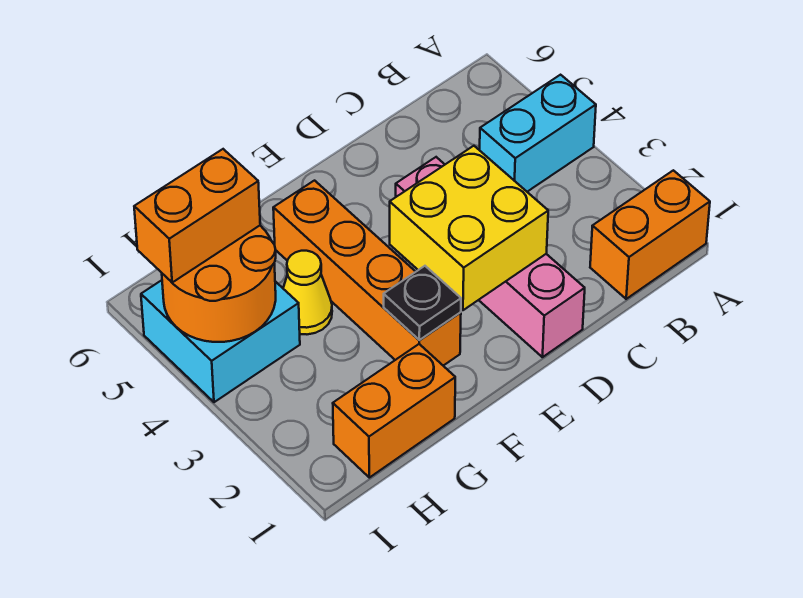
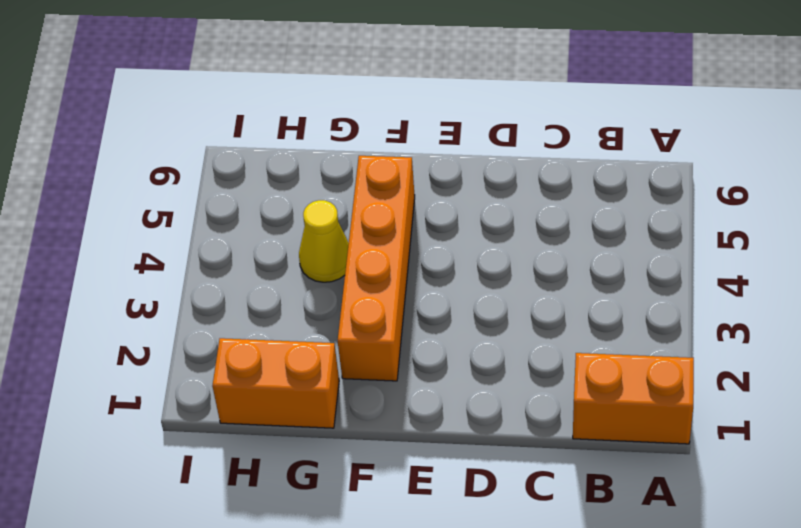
none -> cyan brick A4:B4 level 1
none -> pink brick D1:D4 level 1

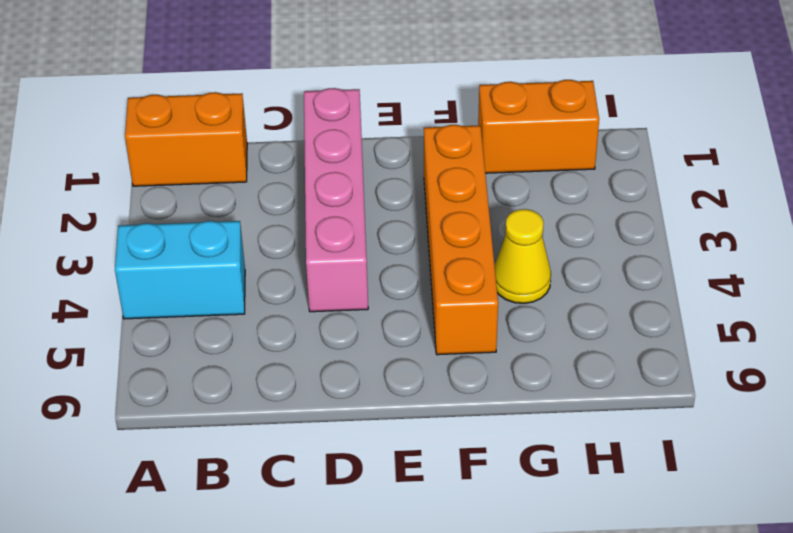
none -> cyan brick H4:I5 level 1
none -> yellow brick D2:E3 level 2

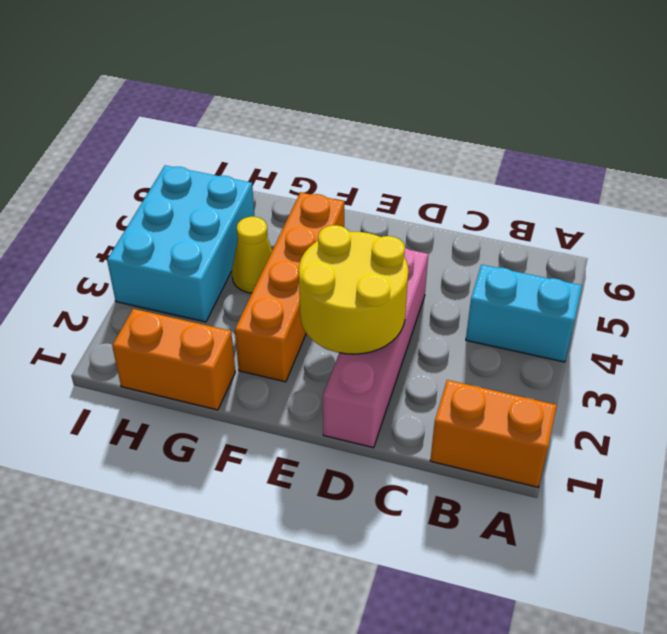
yellow round brick D2:E3 level 2 -> yellow brick D2:E3 level 2
cyan brick H3:I5 level 1 -> cyan brick H4:I5 level 1
none -> black plate F2 level 2
none -> orange round brick H4:I5 level 2

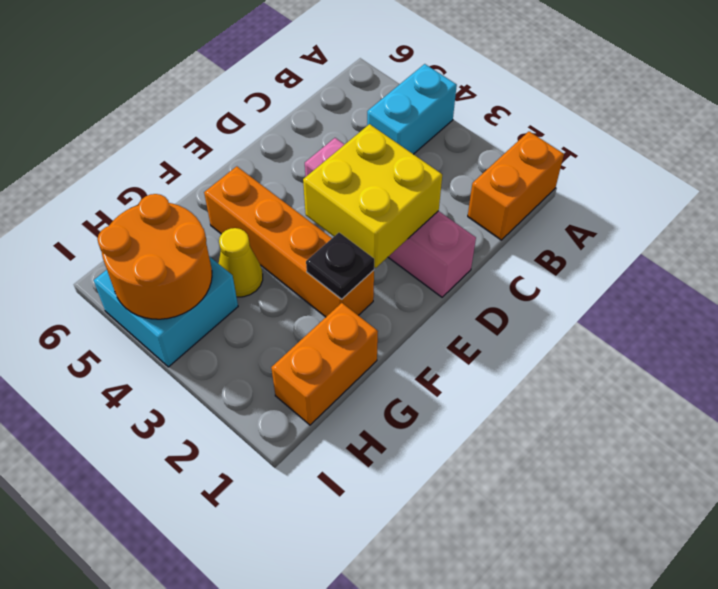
none -> orange brick H5:I5 level 3

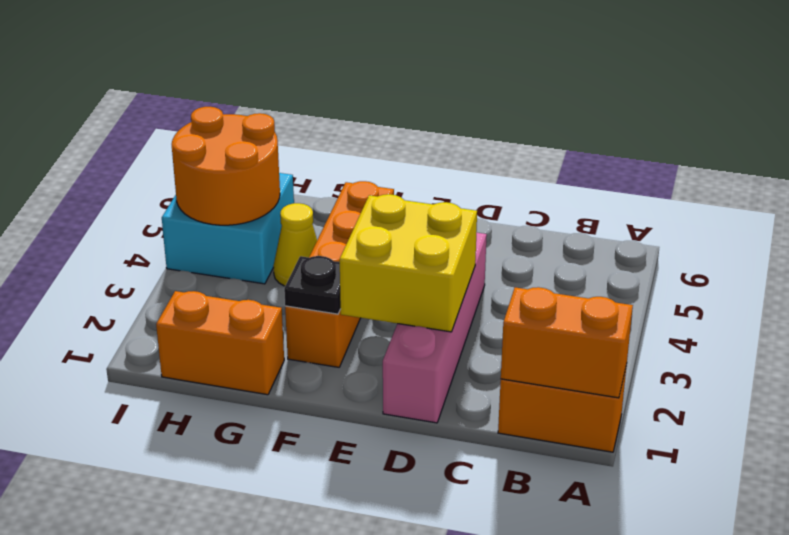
orange brick A1:B1 level 2 -> orange brick H5:I5 level 3
none -> cyan brick A4:B4 level 1

